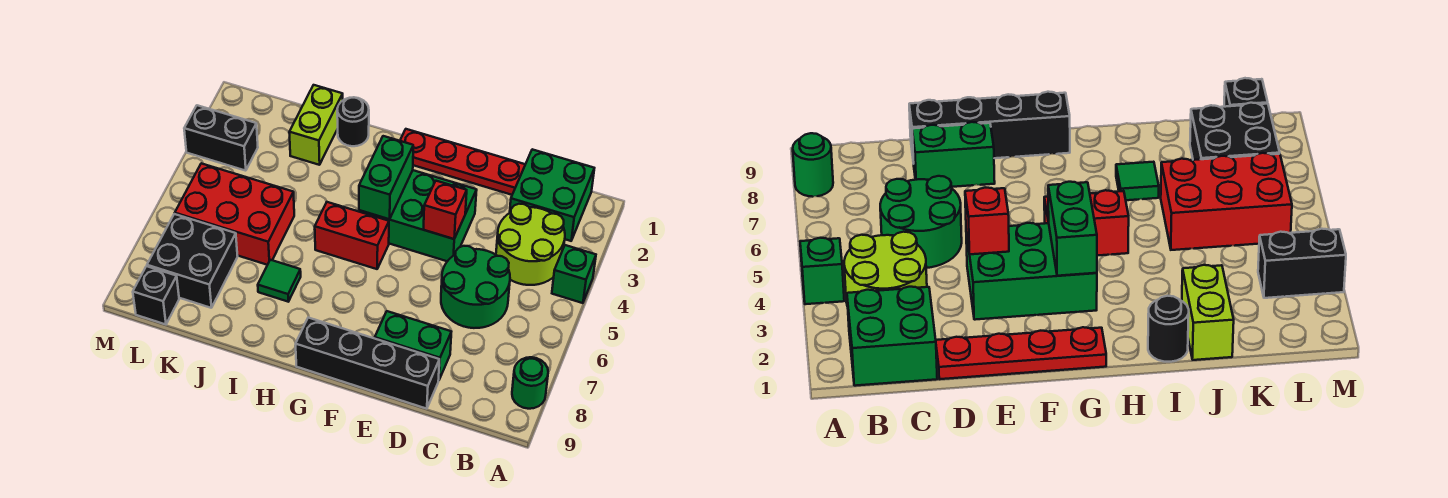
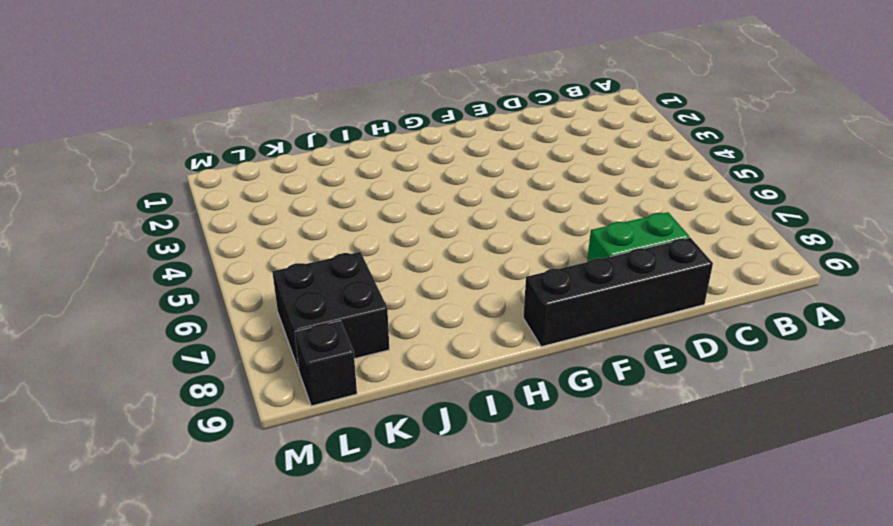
none -> green brick A4 level 1
none -> green round brick A8 level 1
none -> green brick B1:C2 level 1

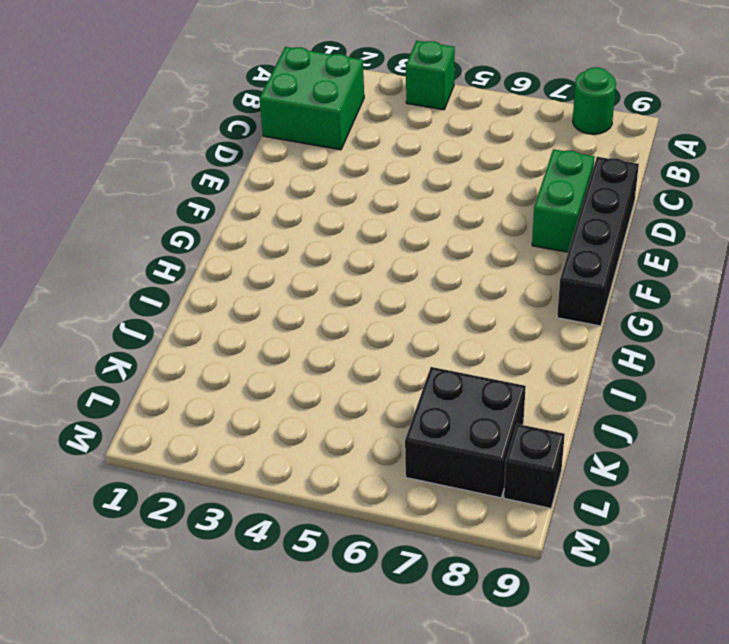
none -> lime round brick B3:C4 level 1
none -> green round brick C5:D6 level 1
none -> red plate D1:G1 level 1

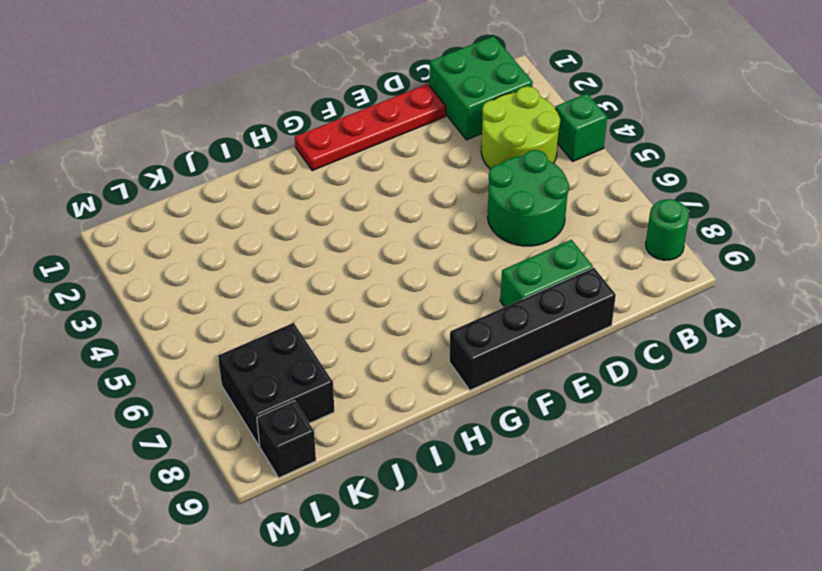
none -> green brick E3:G4 level 1
none -> red brick G5:H5 level 1
none -> black round brick I1 level 1

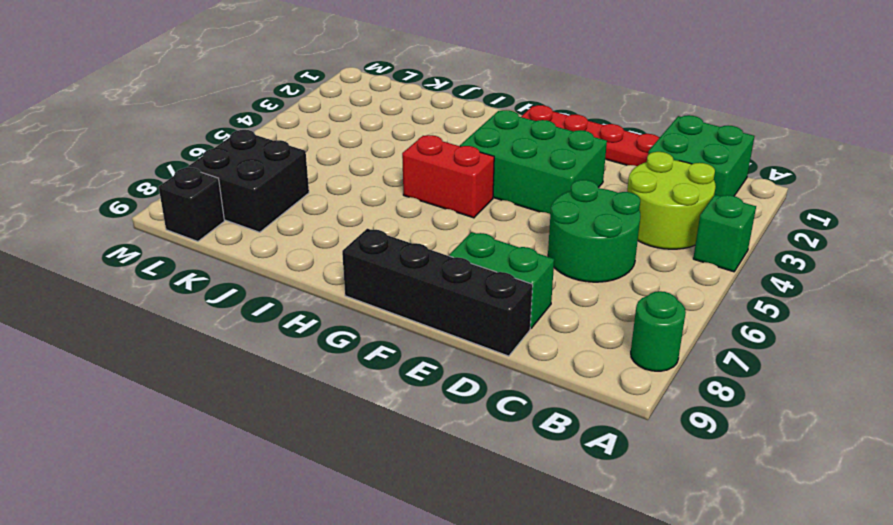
none -> black round brick I1 level 1
none -> green tile I7 level 1
none -> lime brick J1:J2 level 1

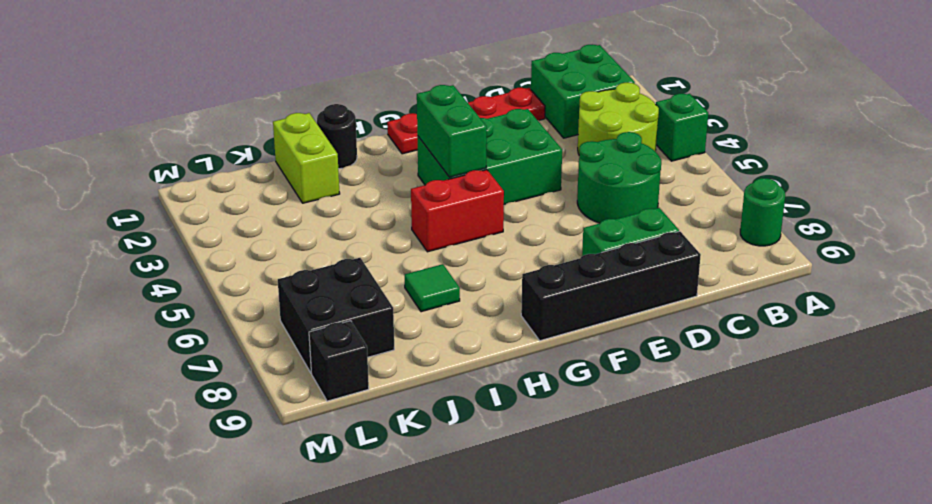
none -> red brick J5:L6 level 1
none -> black brick L3:M3 level 1
none -> red brick E4 level 2

